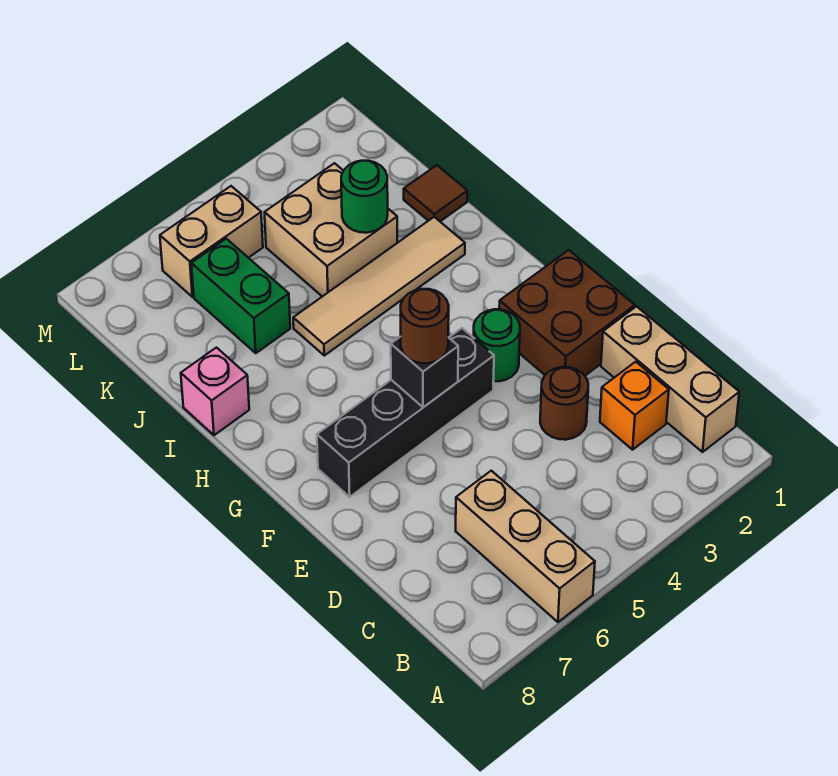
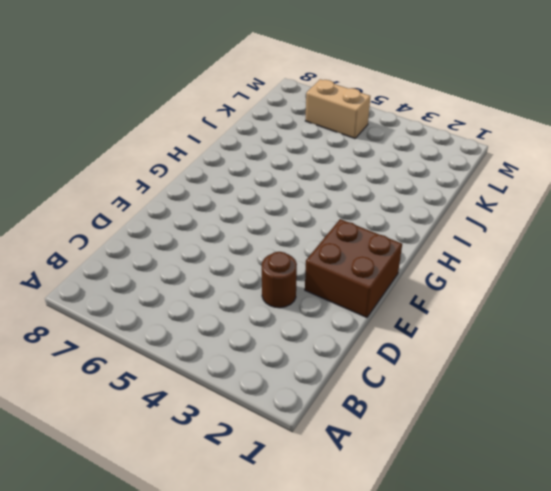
none -> tan brick A6:C6 level 1
none -> tan brick B1:D1 level 1
none -> orange brick C2 level 1

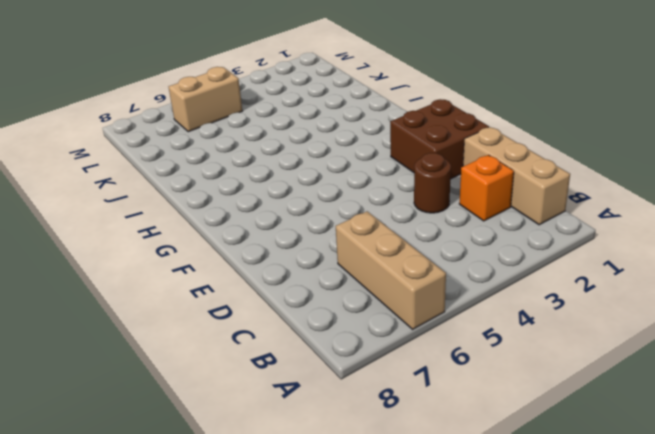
none -> green round brick F3 level 1
none -> black brick F4:F7 level 1
none -> tan tile I2:I5 level 1

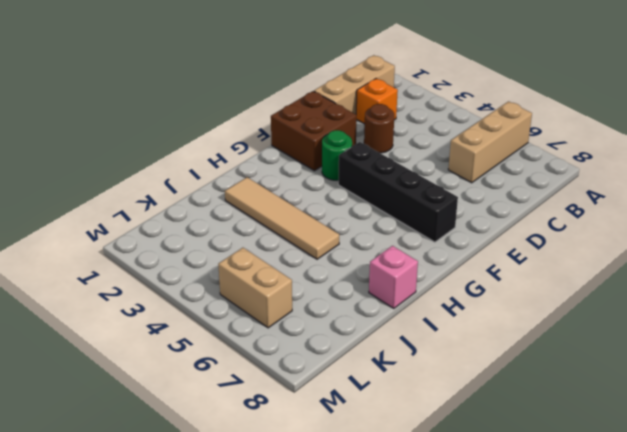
none -> brown tile J1 level 1
none -> tan brick J3:K4 level 1
none -> green brick J6:K6 level 1

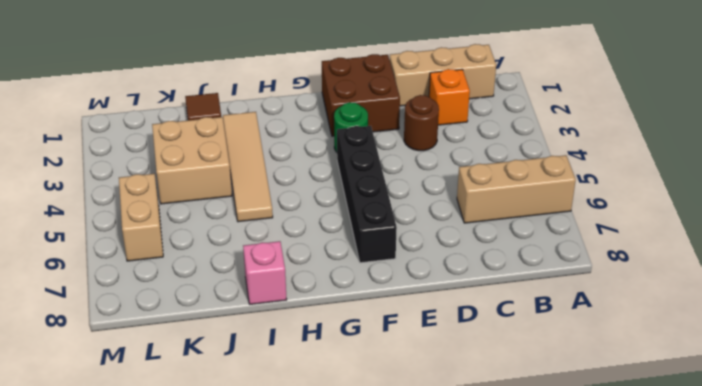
none -> green brick J6:K6 level 1
none -> black brick F5 level 2
none -> green round brick J3 level 2

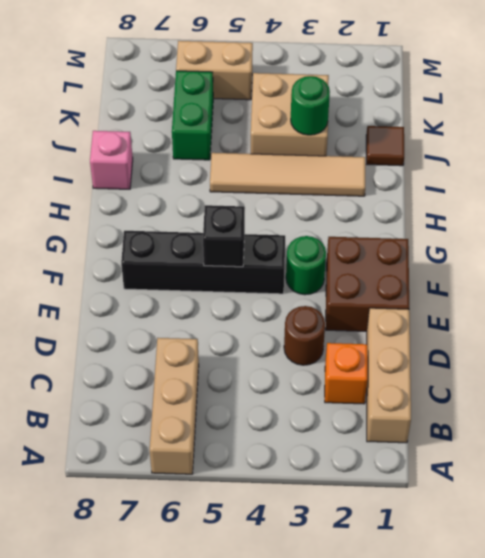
none -> brown round brick F5 level 3

